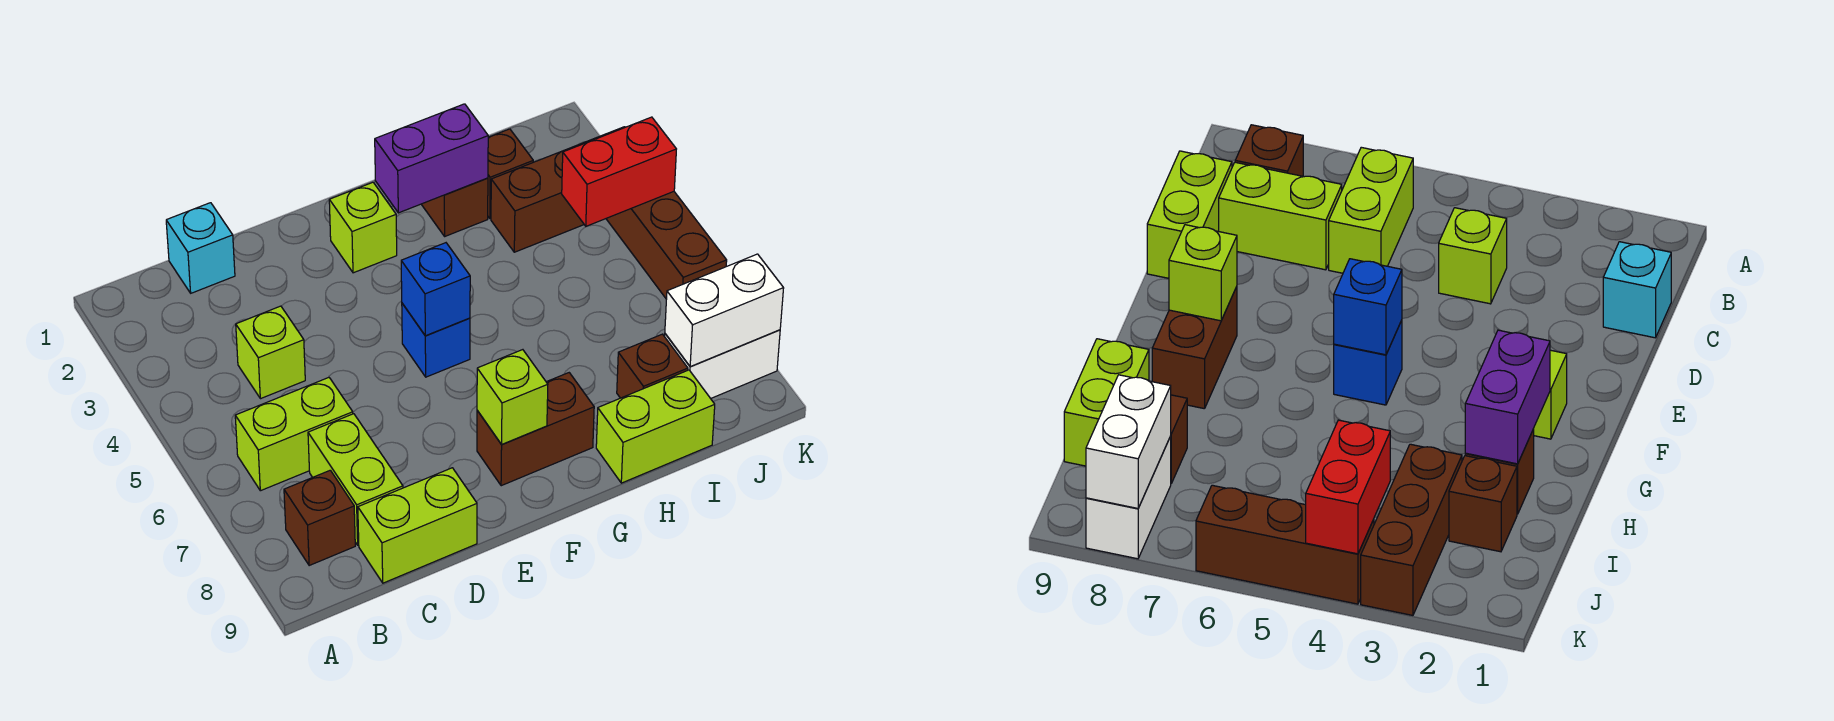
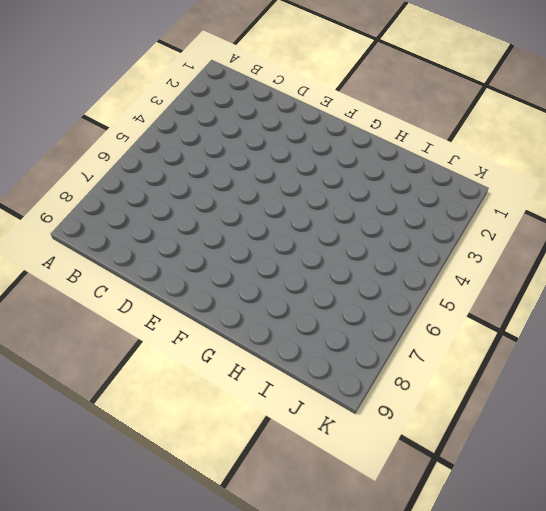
none -> lime brick B6:C6 level 1
none -> brown brick B8 level 1
none -> cyan brick C1 level 1

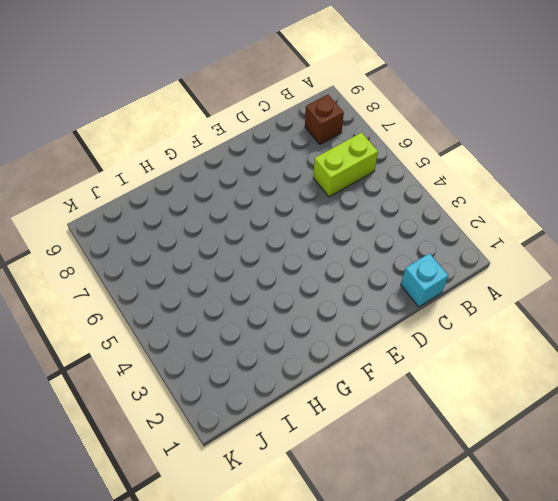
none -> lime brick C4 level 1
none -> lime brick C7:C8 level 1
none -> lime brick C9:D9 level 1

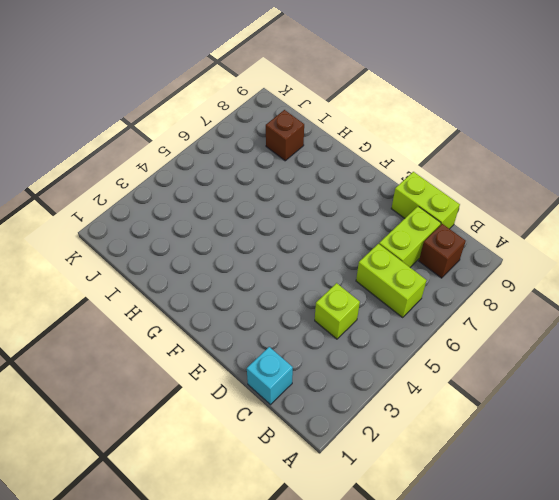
none -> lime brick F2 level 1
none -> blue brick F5 level 1
none -> brown brick F8:G8 level 1

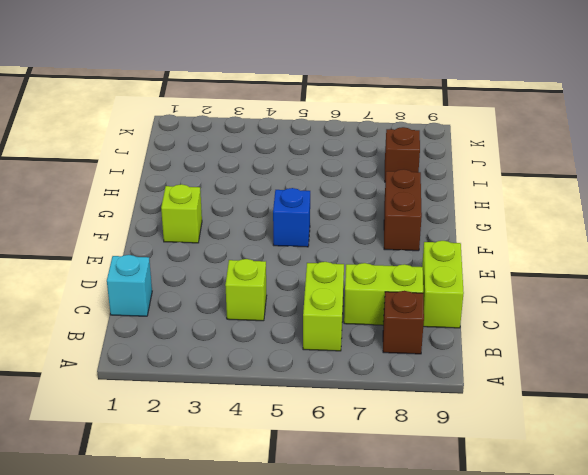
none -> brown brick H2 level 1
none -> lime brick H9:I9 level 1
none -> brown brick I2 level 1

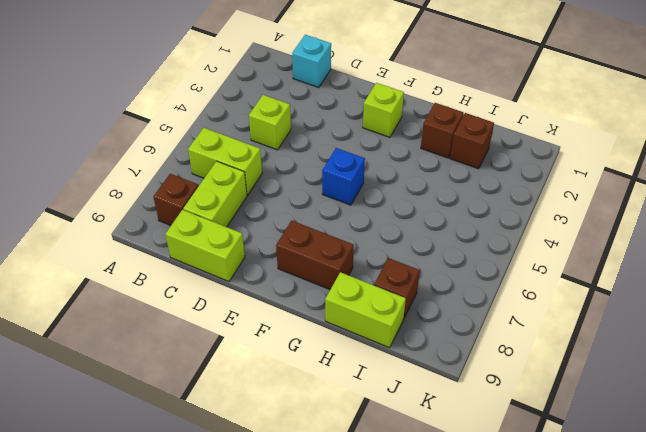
none -> brown brick I3:K3 level 1
none -> white brick J8:K8 level 1
none -> brown brick K4:K6 level 1

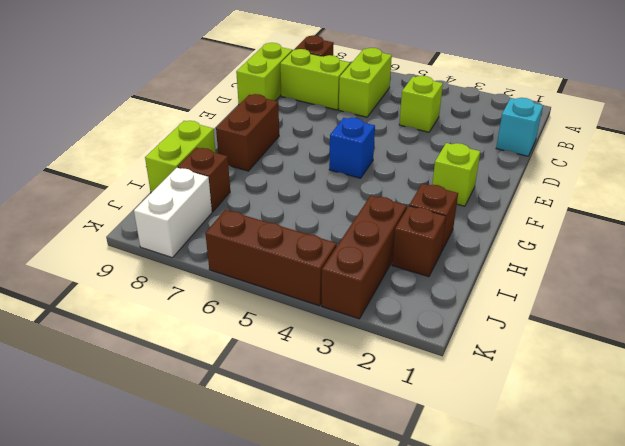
none -> blue brick F5 level 2
none -> lime brick F8 level 2
none -> purple brick G2:H2 level 2

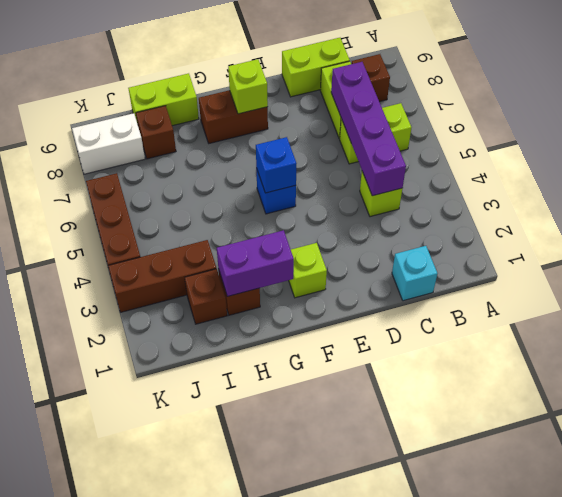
purple brick C4:C7 level 2 -> none
none -> red brick J4:K4 level 2
none -> white brick J8:K8 level 2

